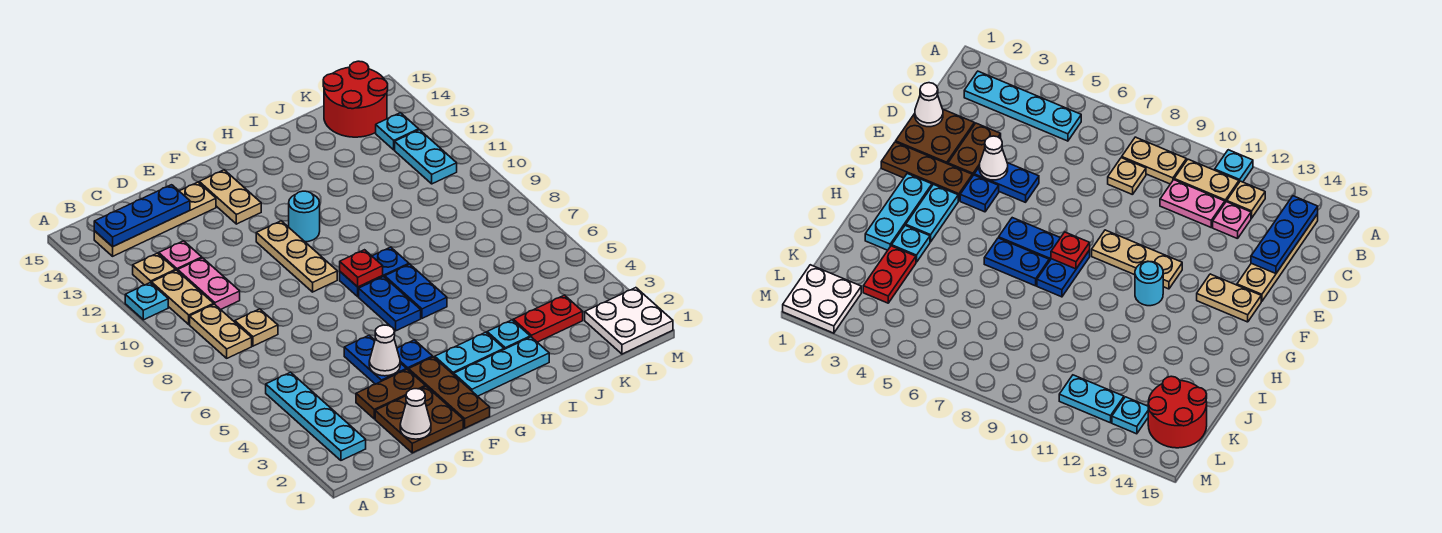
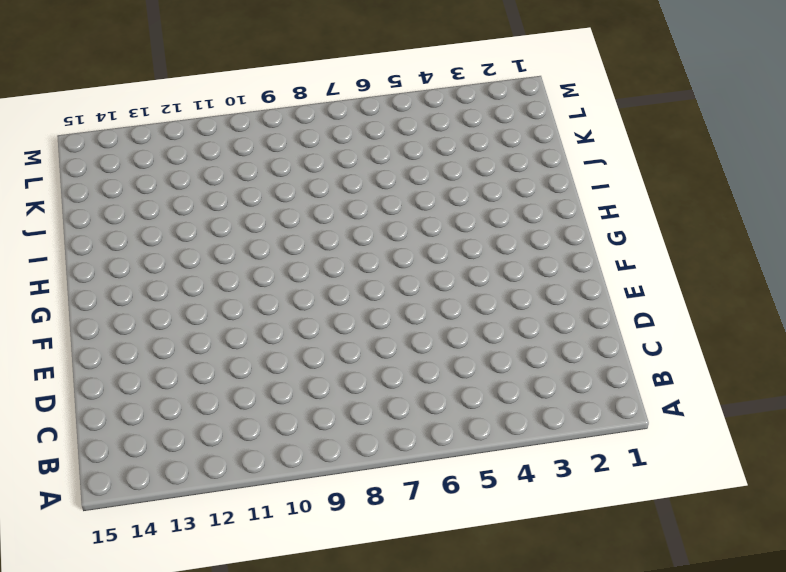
none -> cyan plate A11 level 1
none -> cyan plate B2:B5 level 1
none -> tan plate B8:B9 level 1
none -> tan plate B10:B11 level 1

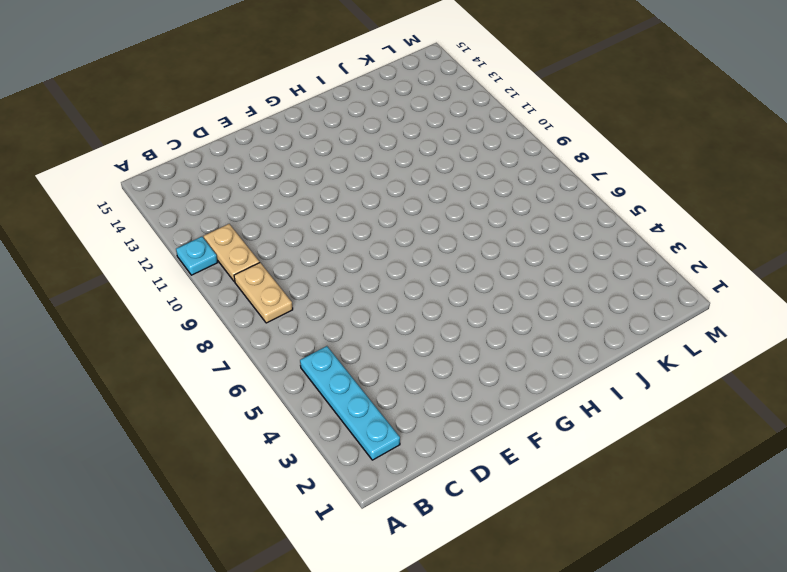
none -> tan plate B12 level 1
none -> tan plate B14:E14 level 1
none -> tan plate C8 level 1
none -> pink plate C10:C11 level 1

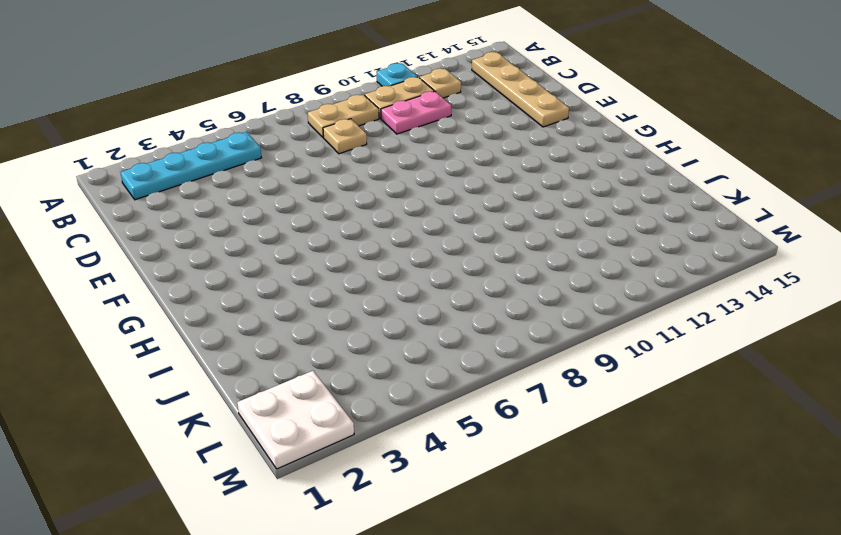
none -> pink plate C12 level 1
none -> brown plate D1:E2 level 1
none -> brown plate D3:E3 level 1
none -> blue plate E4:E5 level 1

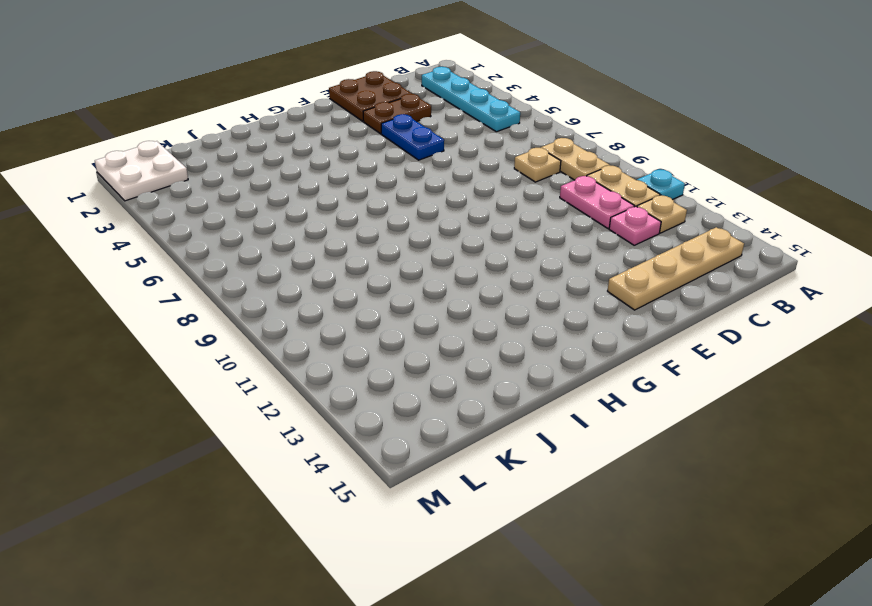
none -> brown plate F1:F3 level 1
none -> blue plate F4 level 1
none -> tan plate F9:F11 level 1
none -> tan plate F13:F14 level 1

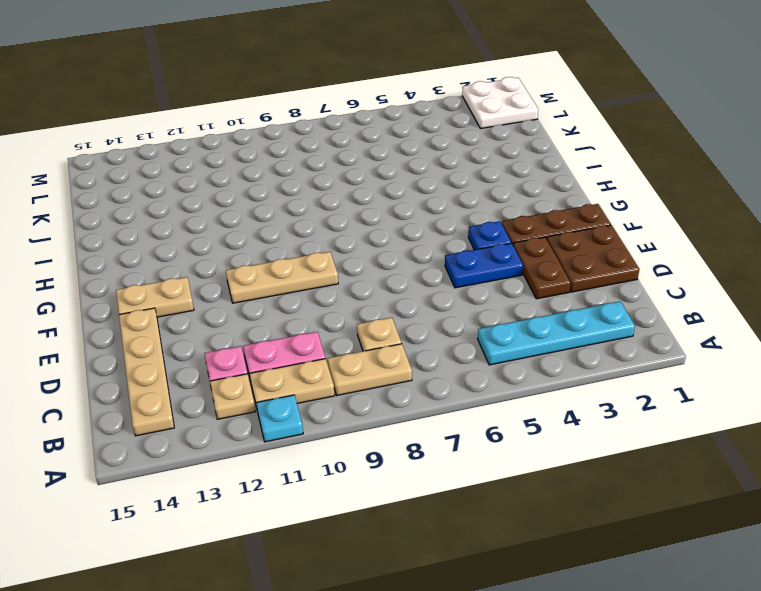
none -> cyan plate G2:I2 level 1
none -> cyan plate G3:H3 level 1
none -> blue plate G6:G7 level 1
none -> blue plate G8:H8 level 1

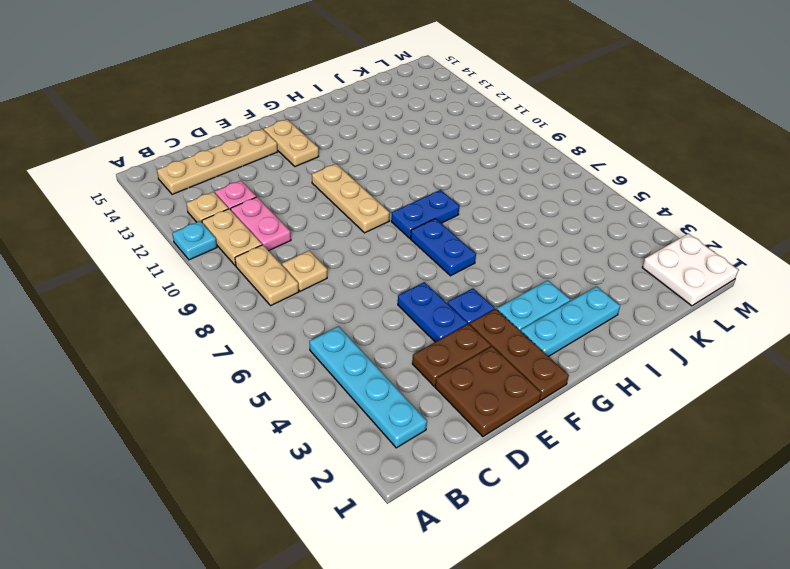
none -> cyan round brick G11 level 1
none -> blue plate H6:H7 level 1
none -> cyan plate I3 level 1
none -> red plate J3:K3 level 1

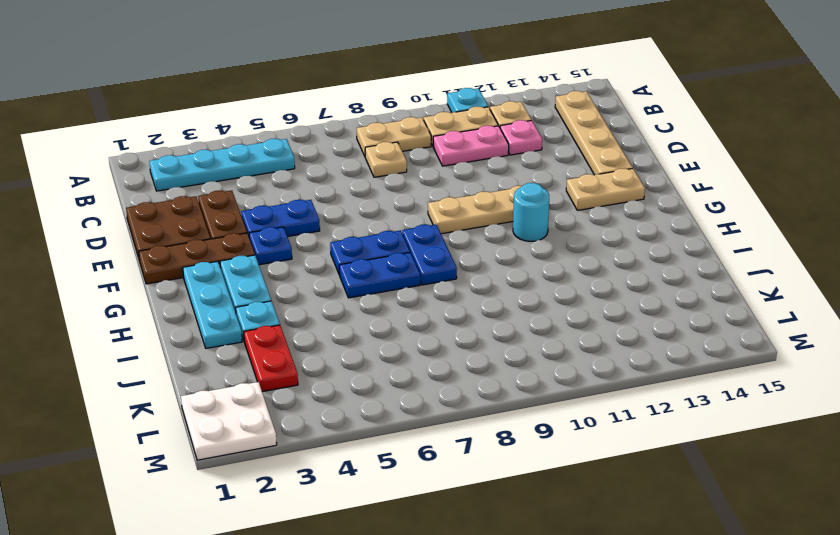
none -> red round brick K14:L15 level 1
none -> cyan plate L11:L12 level 1
none -> cyan plate L13 level 1
none -> blue plate B14:D14 level 2

